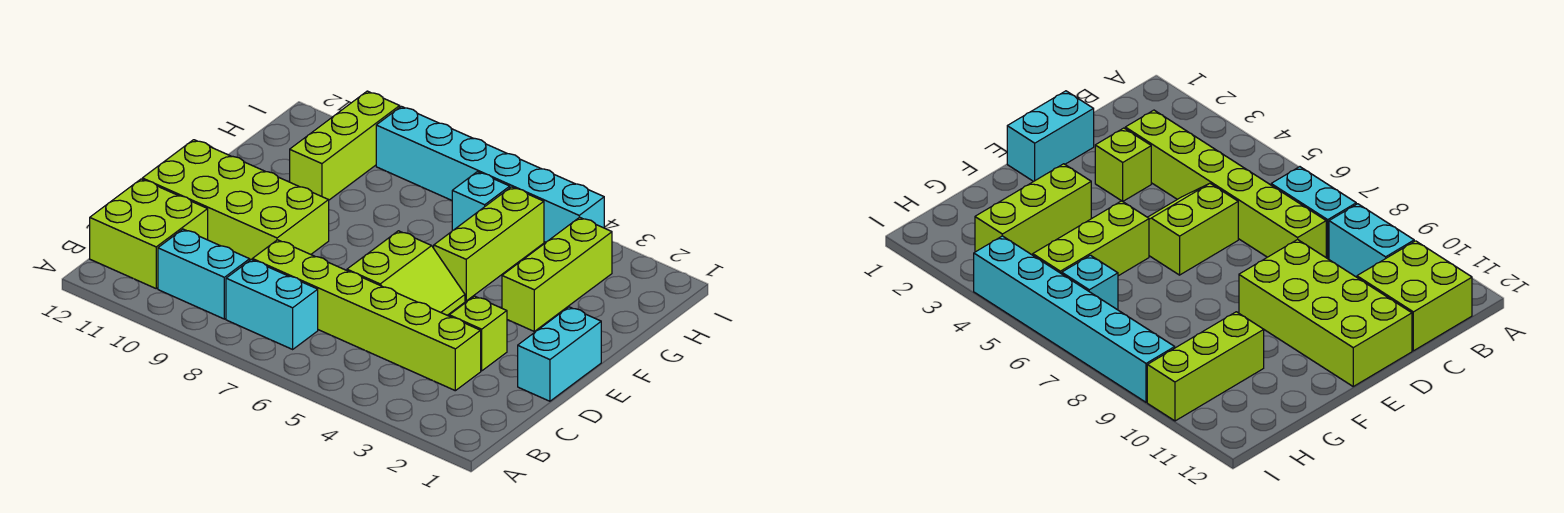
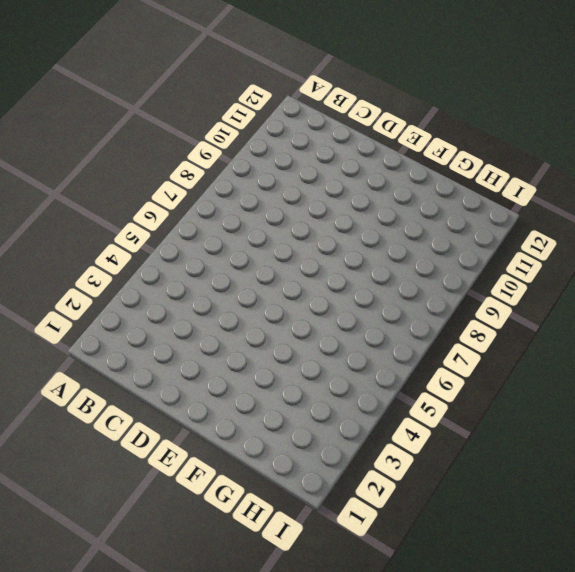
none -> cyan brick B7:B8 level 1
none -> cyan brick B9:B10 level 1
none -> lime brick B11:C12 level 1

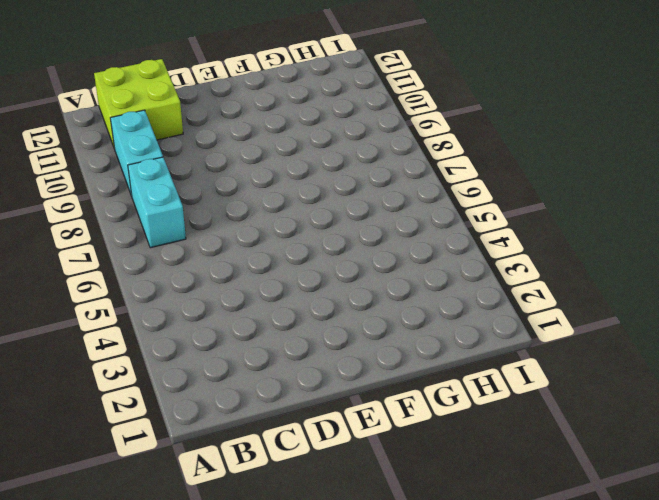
none -> lime brick C3:C8 level 1
none -> cyan brick D1:E1 level 1
none -> lime brick D3 level 1

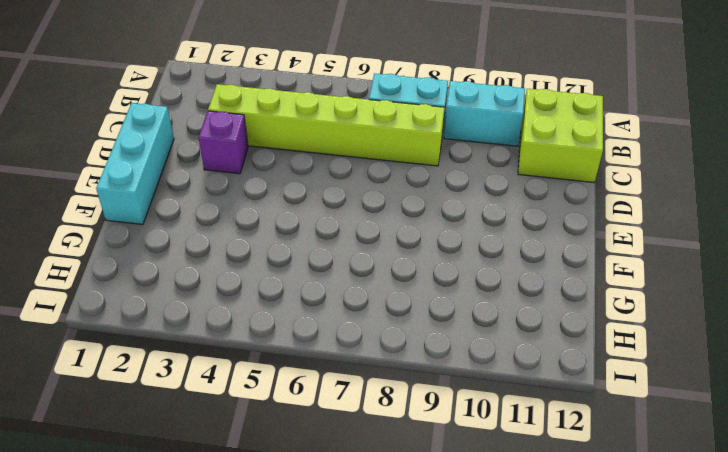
cyan brick D1:F1 level 1 -> cyan brick D1:E1 level 1
purple brick D3 level 1 -> lime brick D3 level 1
none -> lime slope D5:E6 level 1 top 6
none -> lime brick D9:E12 level 1
none -> lime brick F3:H3 level 1

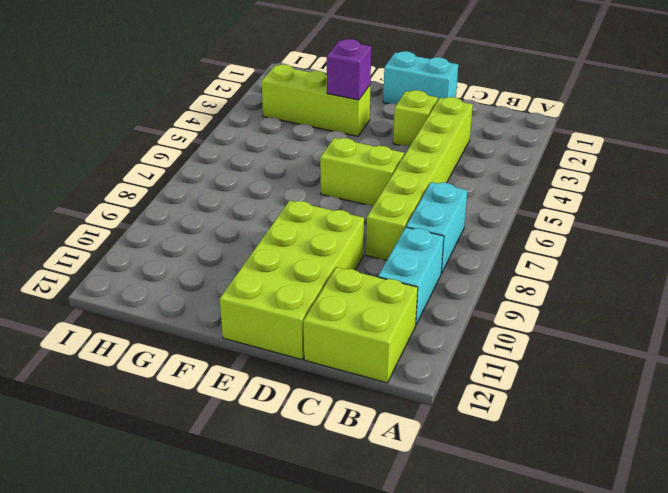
purple brick F3 level 2 -> none
none -> lime brick F5:H5 level 1
none -> lime brick G10:I10 level 1
none -> cyan brick H6 level 1

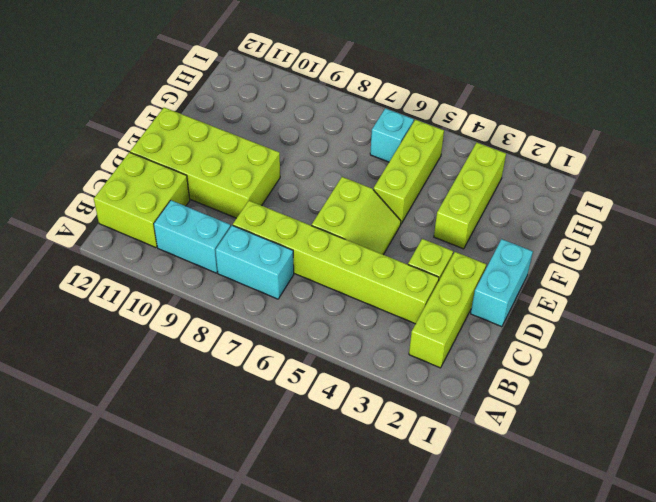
lime brick B2:D2 level 1 -> lime brick G10:I10 level 1
none -> cyan brick I4:I9 level 1

